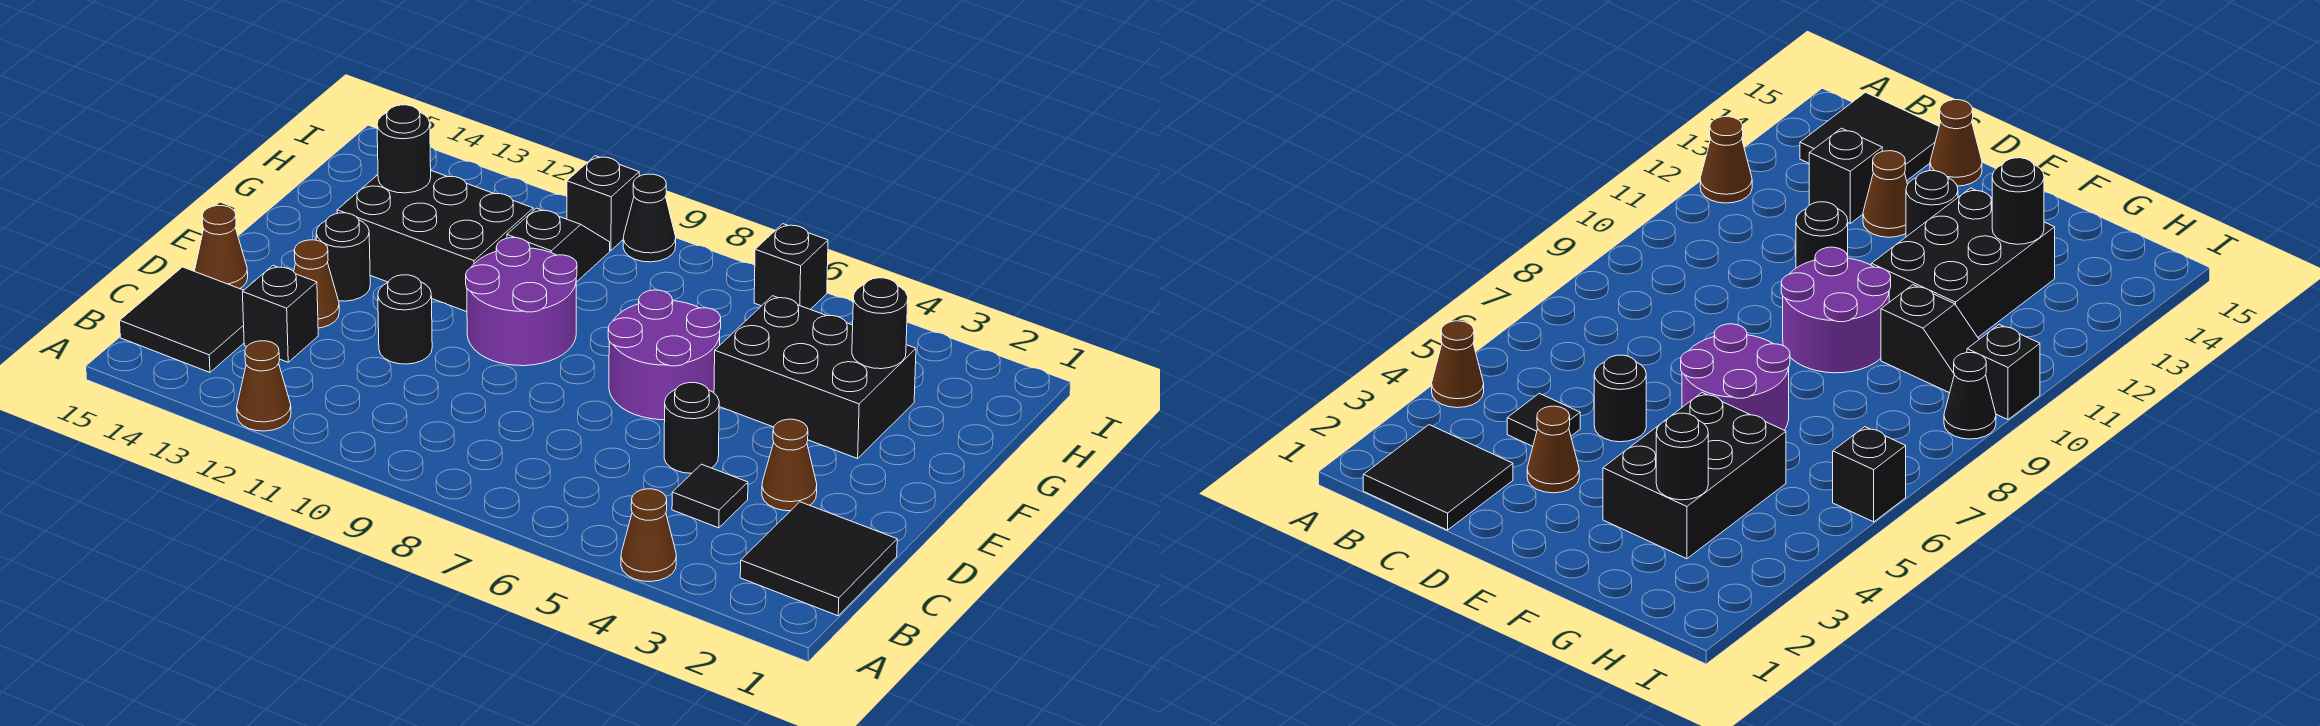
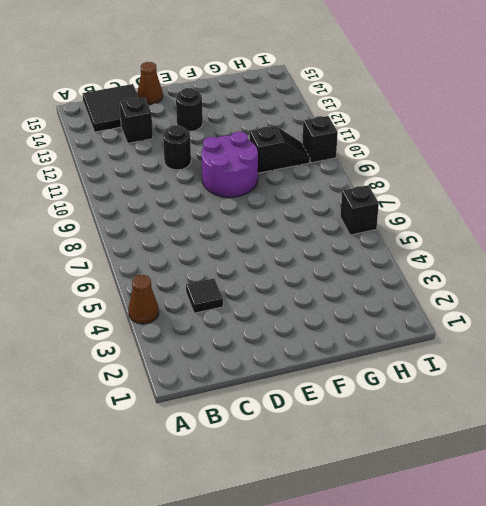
none -> brown cone A12 level 1
none -> black tile B1:C2 level 1
none -> brown cone D3 level 1

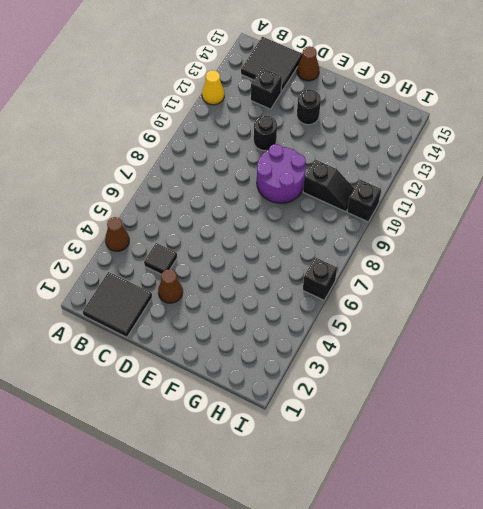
yellow cone A12 level 1 -> brown cone A12 level 1
none -> black round brick D5 level 1
none -> brown cone D13 level 1
none -> purple round brick E6:F7 level 1

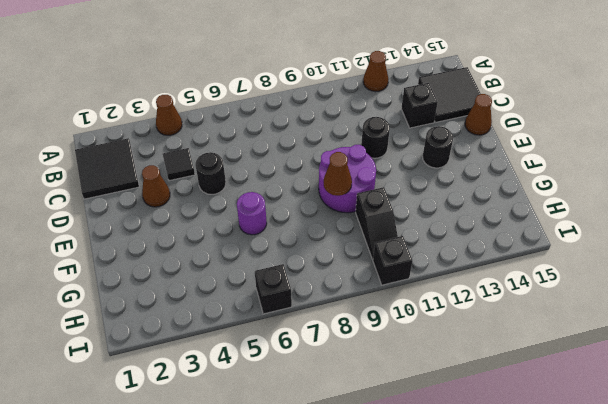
purple round brick F6 level 1 -> purple round brick E6:F7 level 1
brown cone F9 level 2 -> brown cone D13 level 1
none -> black brick F3:G5 level 1
none -> black brick F11:G13 level 1
none -> black cone I9 level 1

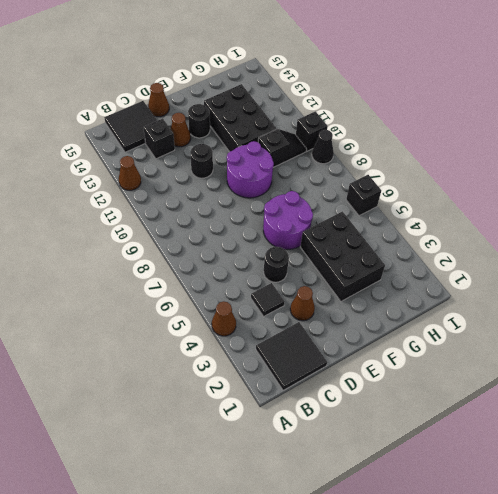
none -> black round brick G3 level 2
none -> black round brick G13 level 2

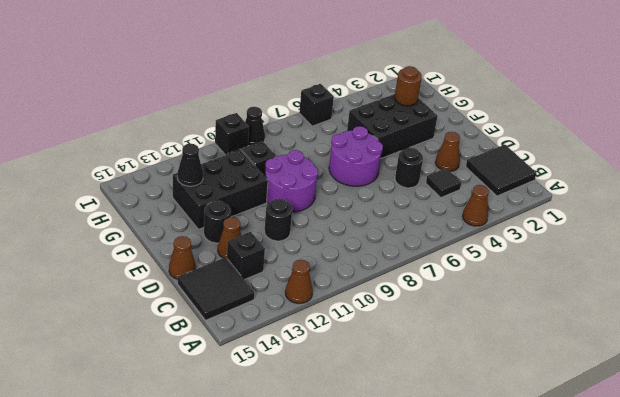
brown round brick G3 level 2 -> black round brick G3 level 2
black cone G13 level 2 -> black round brick G13 level 2

